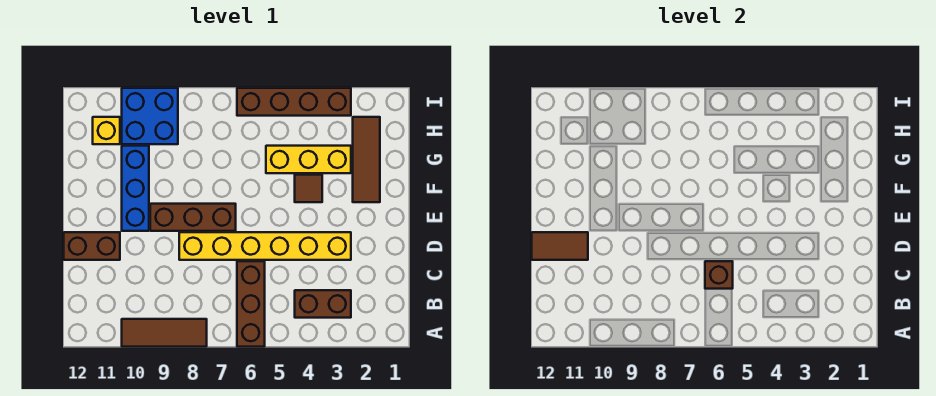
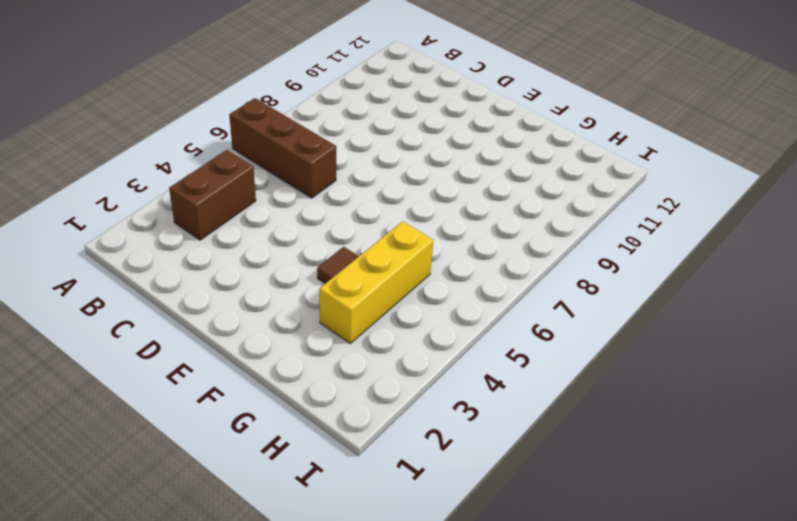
none -> brown tile A8:A10 level 1
none -> yellow brick D3:D8 level 1
none -> brown brick D11:D12 level 1

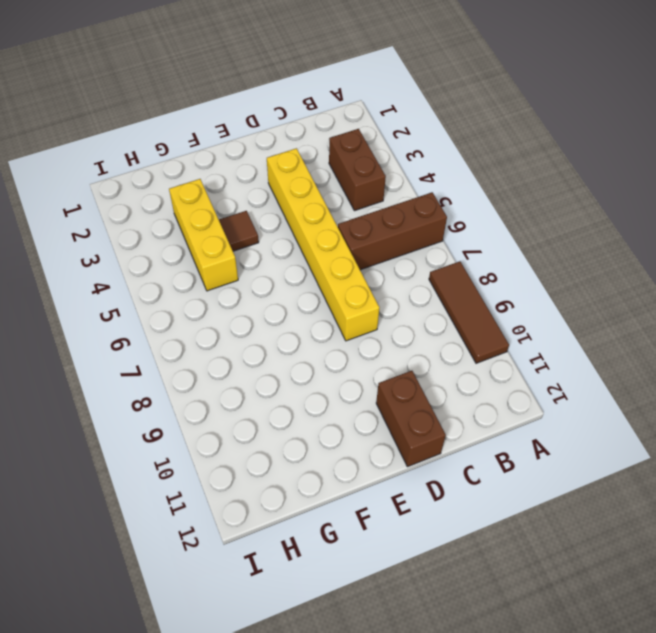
none -> brown brick E7:E9 level 1
none -> blue brick E10:G10 level 1
none -> brown tile F2:H2 level 1

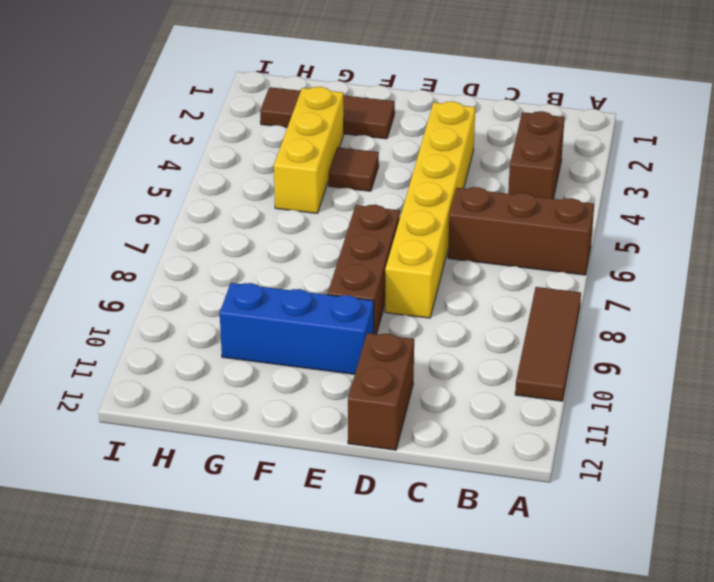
none -> blue brick H9:I10 level 1
none -> yellow brick H11 level 1
none -> brown brick I3:I6 level 1

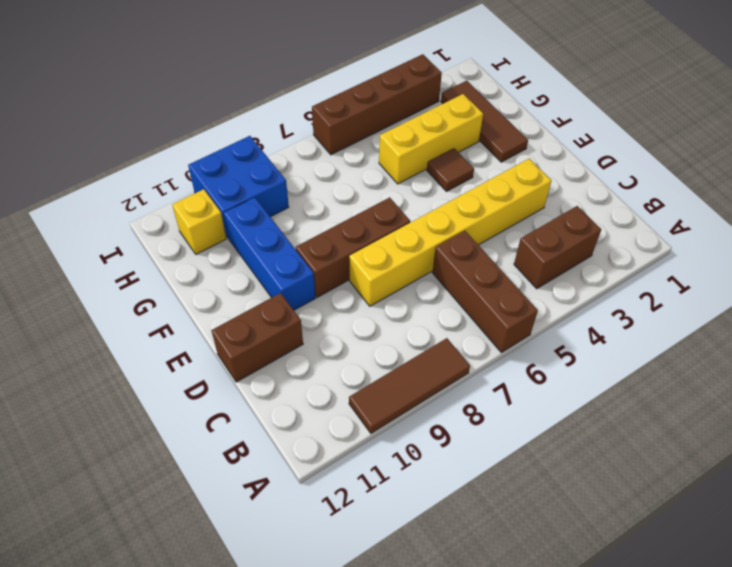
none -> brown brick C6 level 2
none -> brown tile D11:D12 level 2

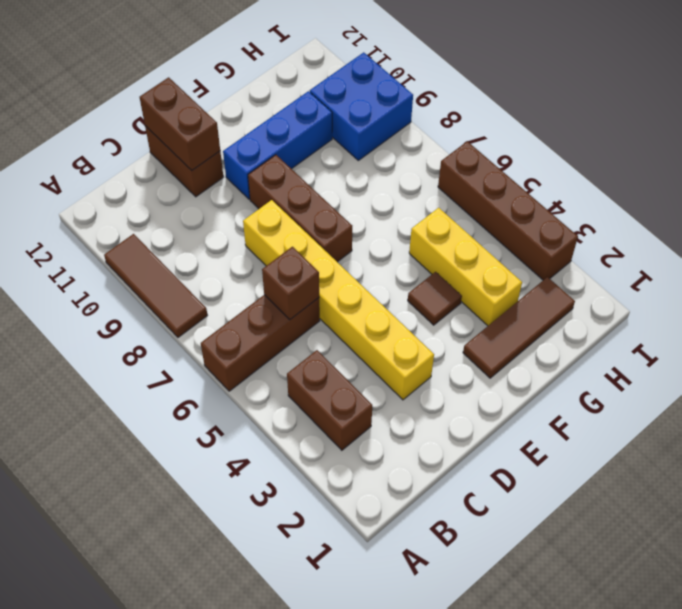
brown brick D11:D12 level 2 -> brown tile D11:D12 level 2
none -> yellow brick H11 level 1

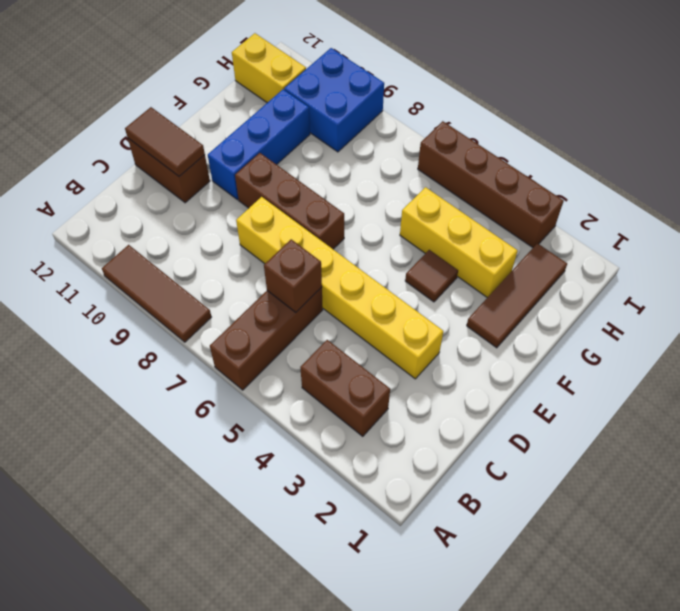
yellow brick H11:H12 level 1 -> yellow brick H11 level 1

